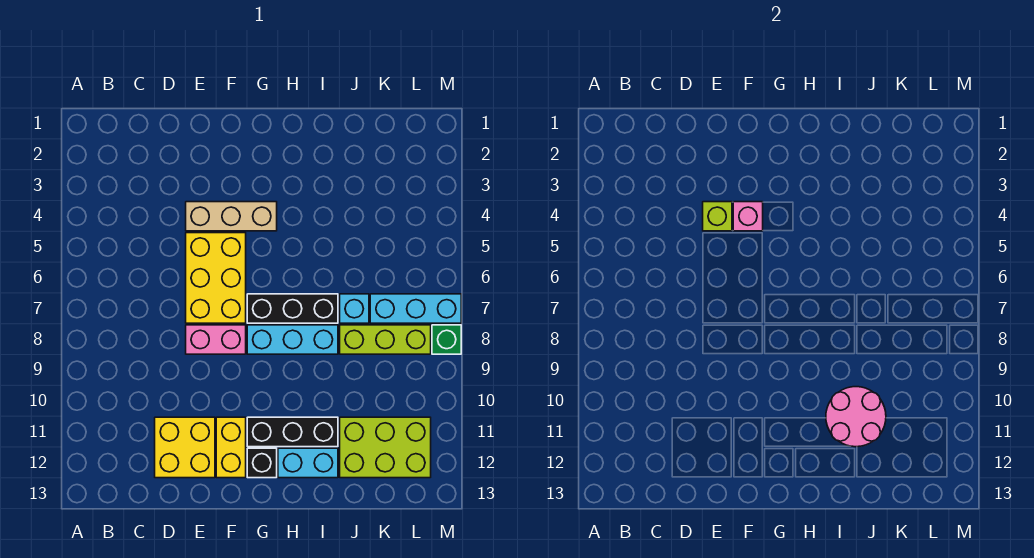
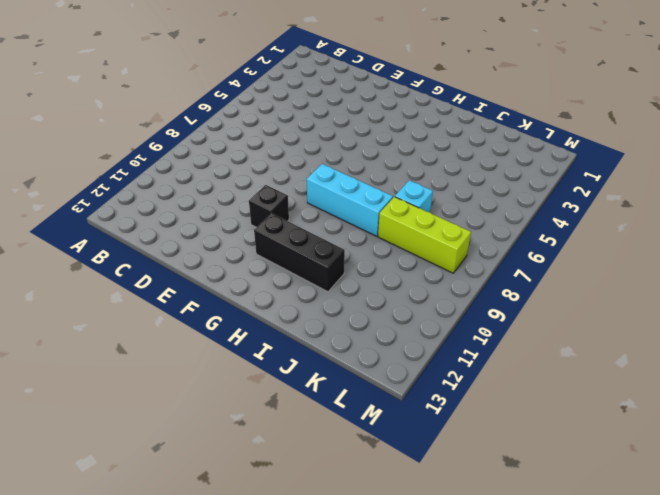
black brick F10 level 1 -> black brick G12 level 1
none -> yellow brick D11:E12 level 1
none -> tan brick E4:G4 level 1
none -> yellow brick E5:F7 level 1

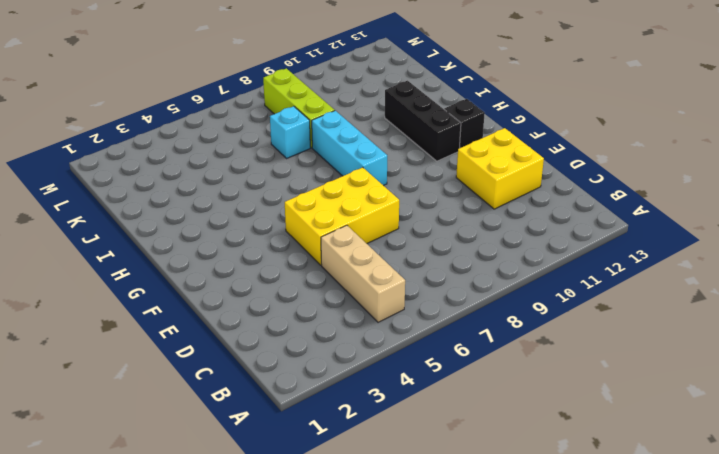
tan brick B5:D5 level 1 -> tan brick E4:G4 level 1
none -> pink brick E8:F8 level 1
none -> yellow brick F11:F12 level 1
none -> black brick G7:I7 level 1

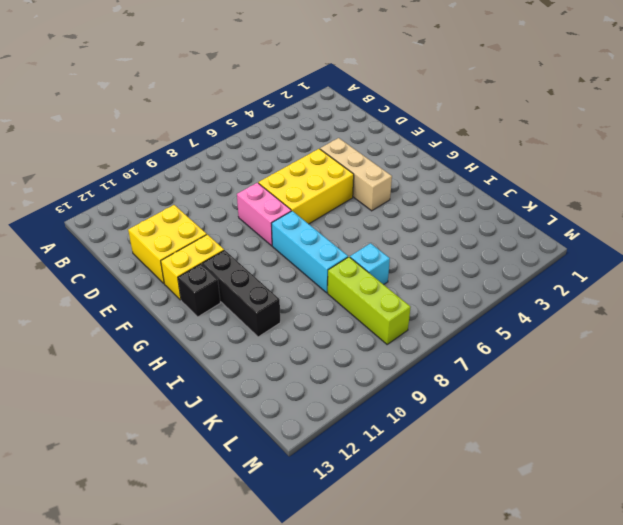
none -> black brick G7:I7 level 1
none -> cyan brick H12:I12 level 1
none -> lime brick J11:L12 level 1

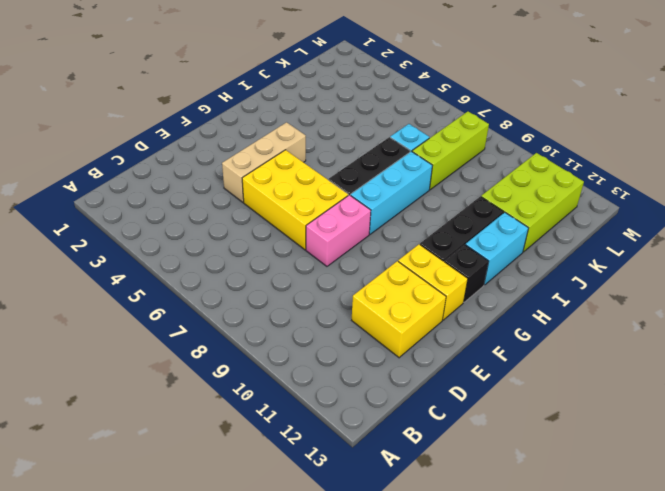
none -> cyan brick K7:M7 level 1
none -> green brick M8 level 1
none -> lime brick E4 level 2

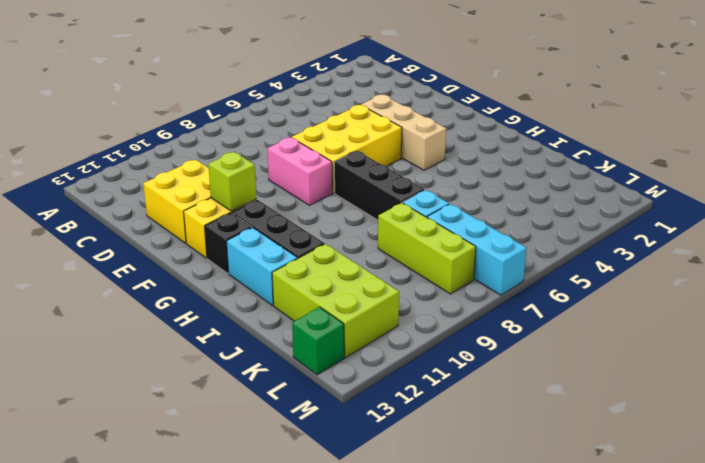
lime brick F11 level 2 -> lime brick E4 level 2
green brick L13 level 1 -> green brick M8 level 1
none -> cyan brick G8:I8 level 1
none -> pink brick F4 level 2
none -> pink round brick I10:J11 level 2

